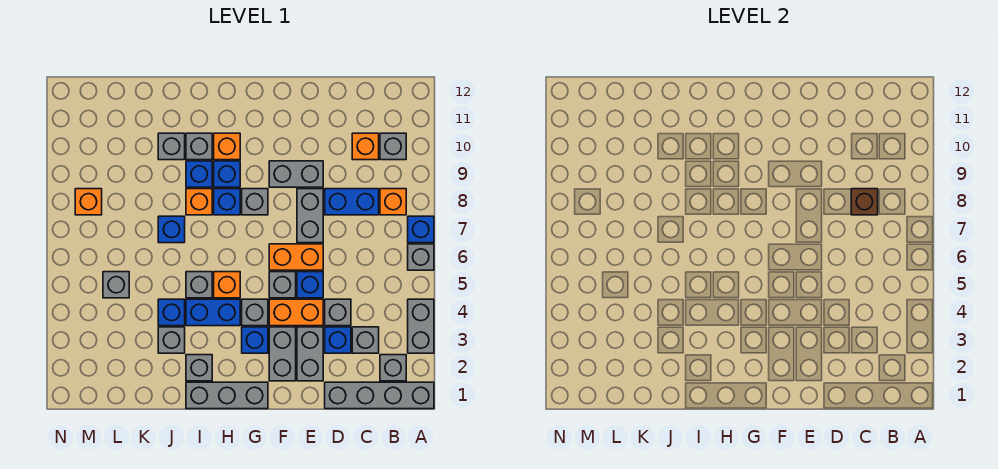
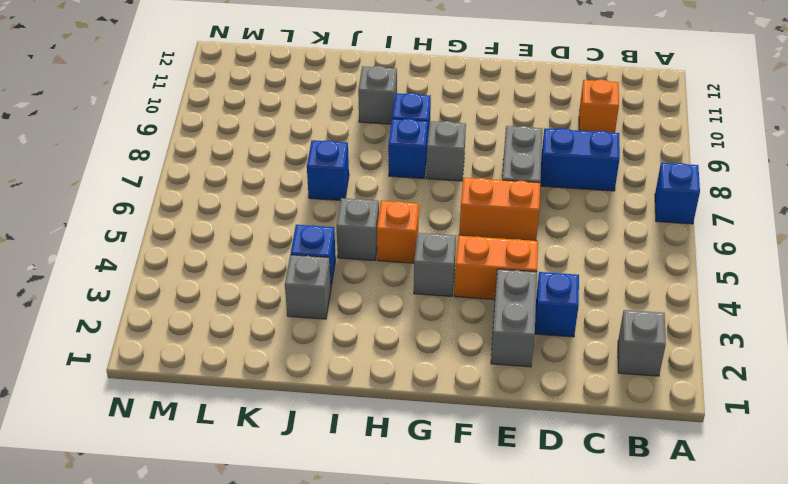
none -> grey brick A1:D1 level 1
none -> grey brick A3:A4 level 1
none -> grey brick A6 level 1
none -> orange brick B8 level 1

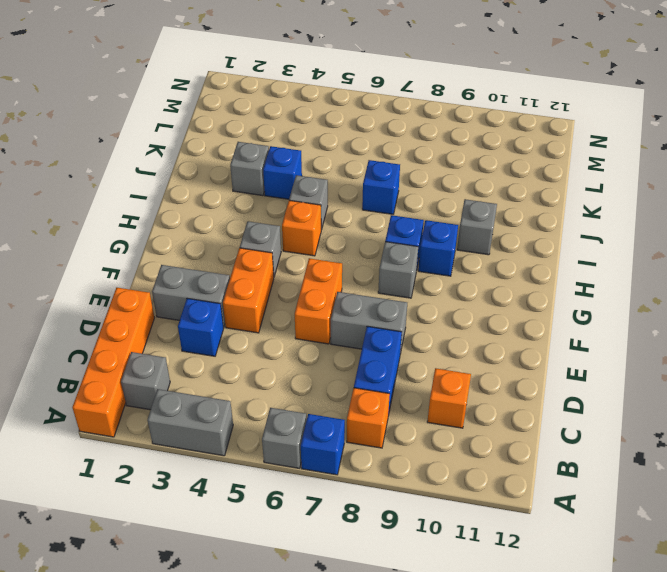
orange brick A1:D1 level 1 -> grey brick A1:D1 level 1
none -> grey brick B10 level 1
none -> grey brick C3 level 1
none -> grey brick D4 level 1
none -> blue brick E5 level 1

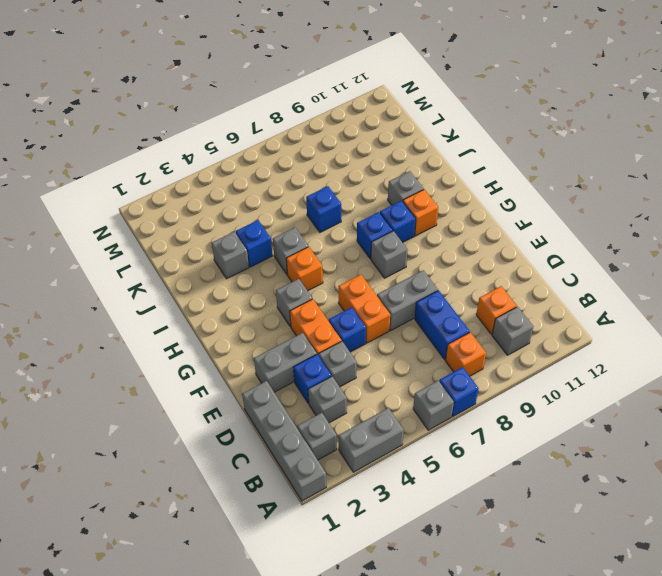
none -> grey brick E9:F9 level 1
none -> grey brick F2:F3 level 1
none -> grey brick F5 level 1
none -> grey brick G1:I1 level 1

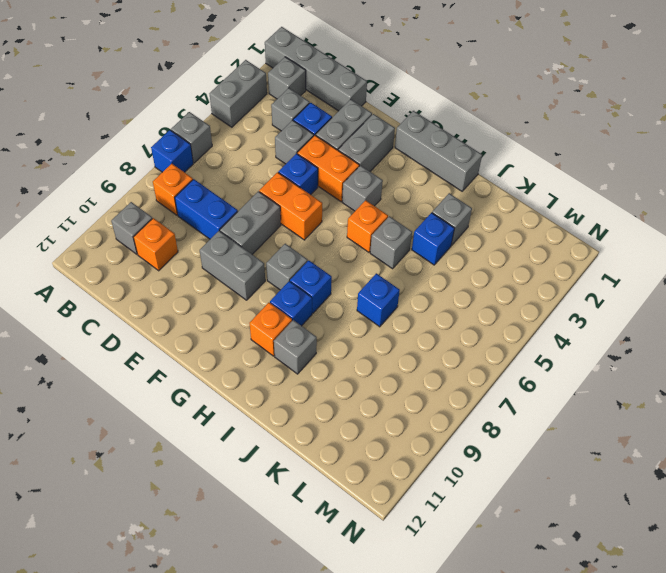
none -> grey brick F5 level 1
none -> blue brick G3 level 1
none -> blue brick H4:I4 level 1
none -> grey brick I2 level 1

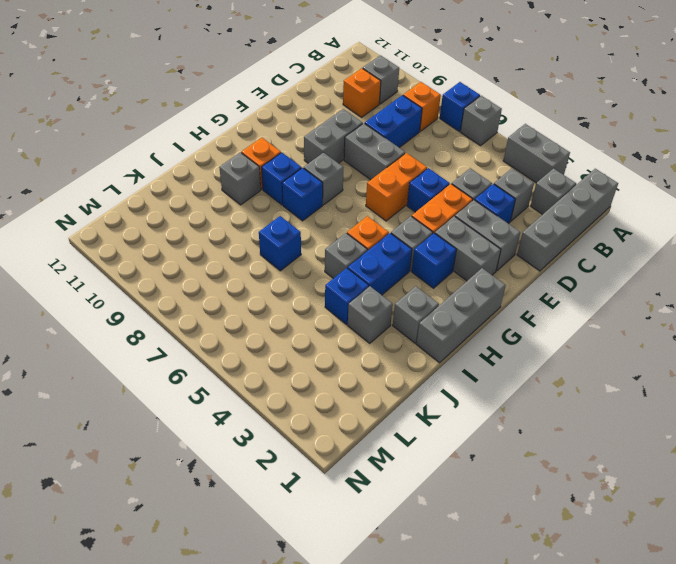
none -> grey brick F5 level 1
none -> orange brick I8 level 1
none -> blue brick I9 level 1
none -> grey brick J10 level 1

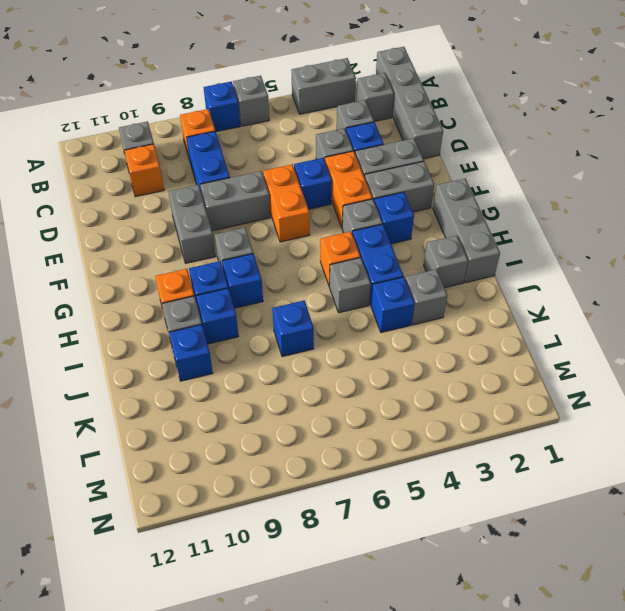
blue brick J10 level 1 -> grey brick J10 level 1
none -> grey brick F5 level 1
none -> orange brick I8 level 1
none -> grey brick L5 level 1
none -> orange brick M8 level 1

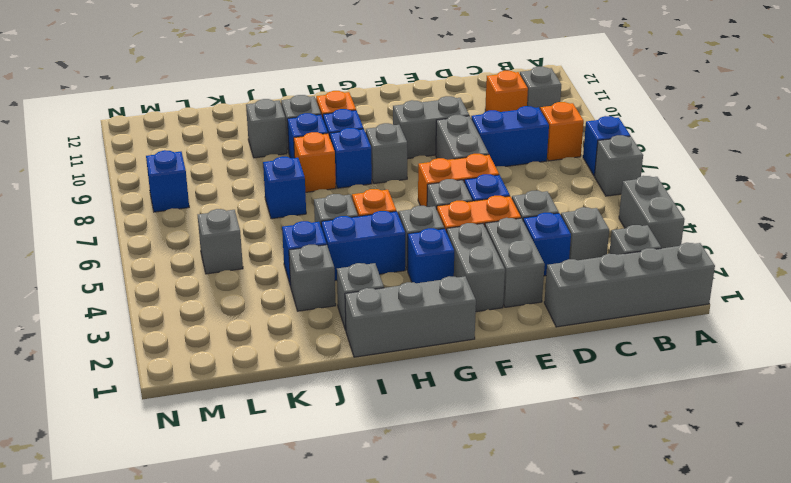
blue brick M8 level 1 -> orange brick M8 level 1
none -> brown brick C8 level 2

